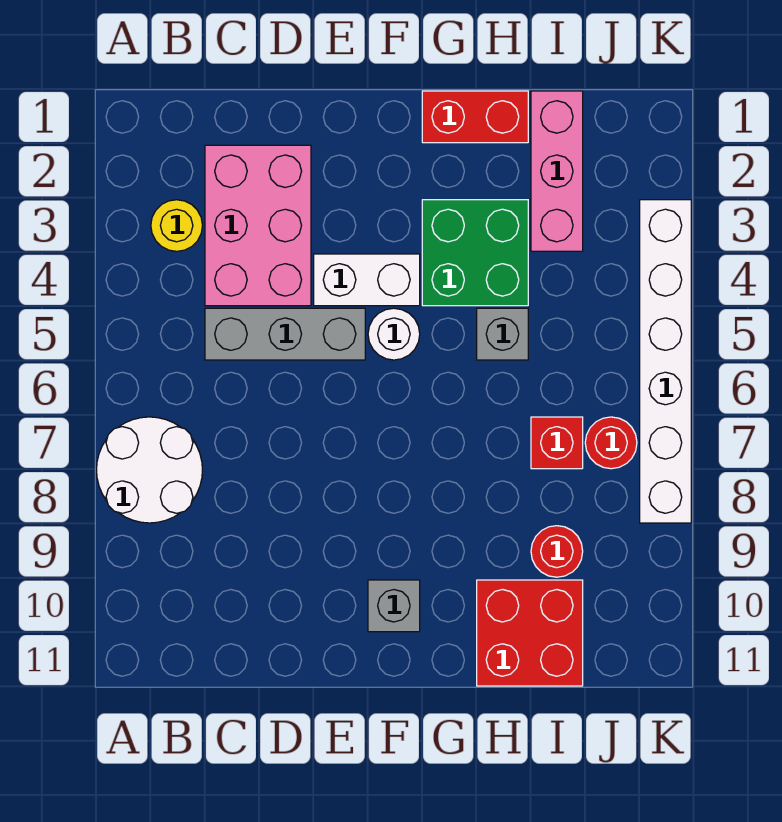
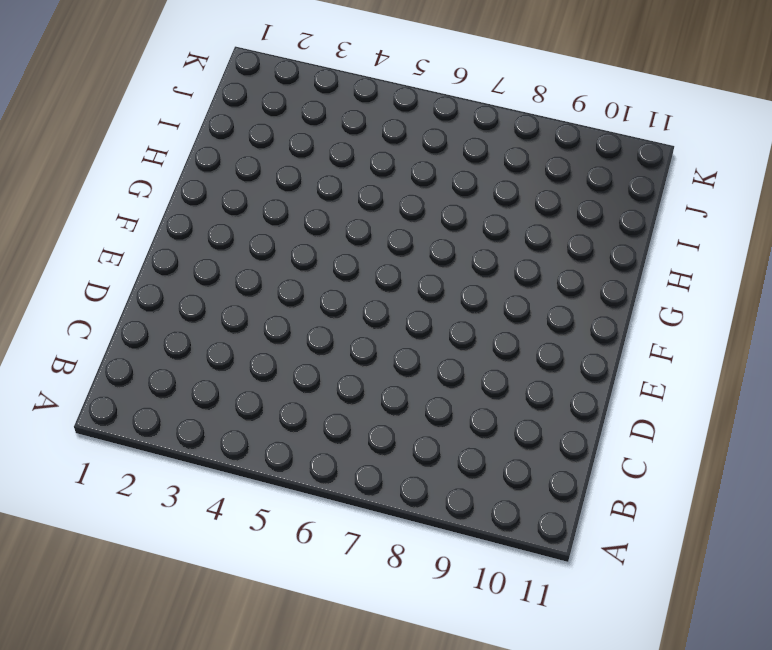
none -> white round brick A7:B8 level 1
none -> yellow round brick B3 level 1
none -> pink brick C2:D4 level 1

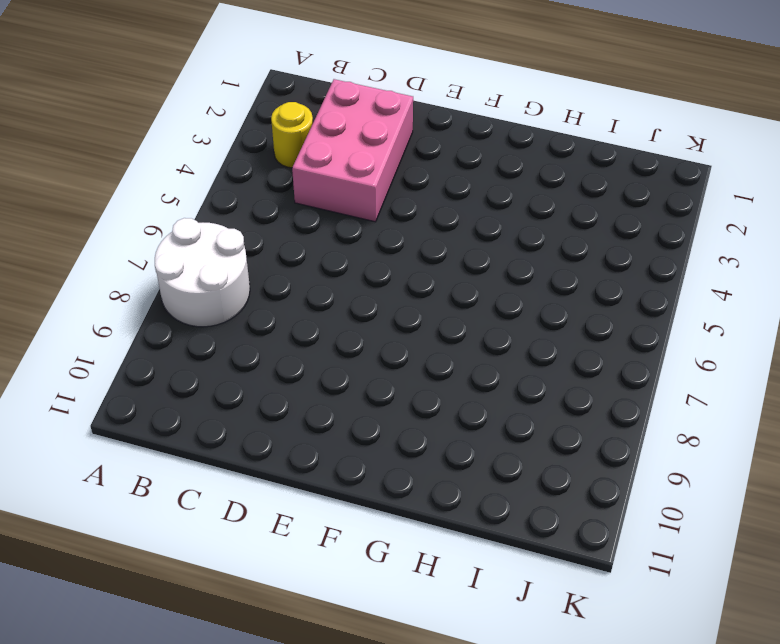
none -> grey brick C5:E5 level 1
none -> white brick E4:F4 level 1
none -> white round brick F5 level 1

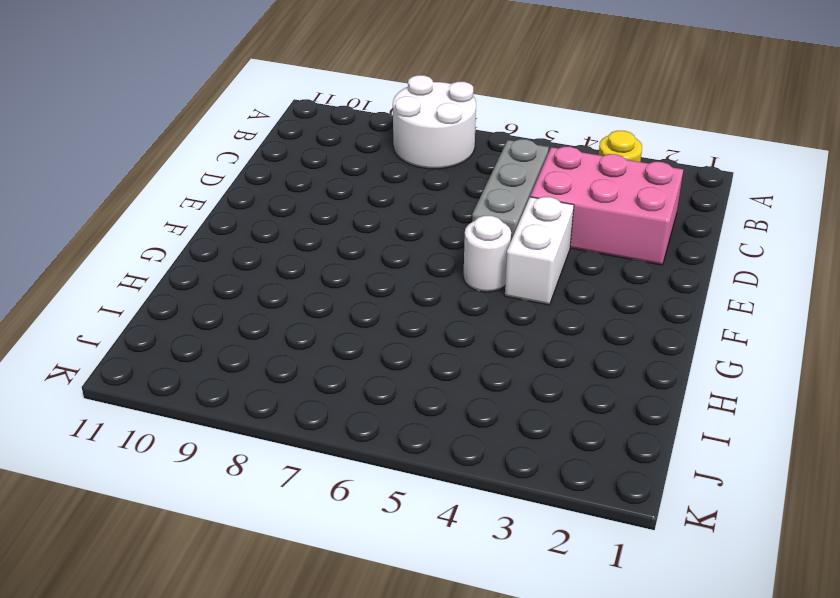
none -> grey brick F10 level 1
none -> red brick G1:H1 level 1
none -> green brick G3:H4 level 1

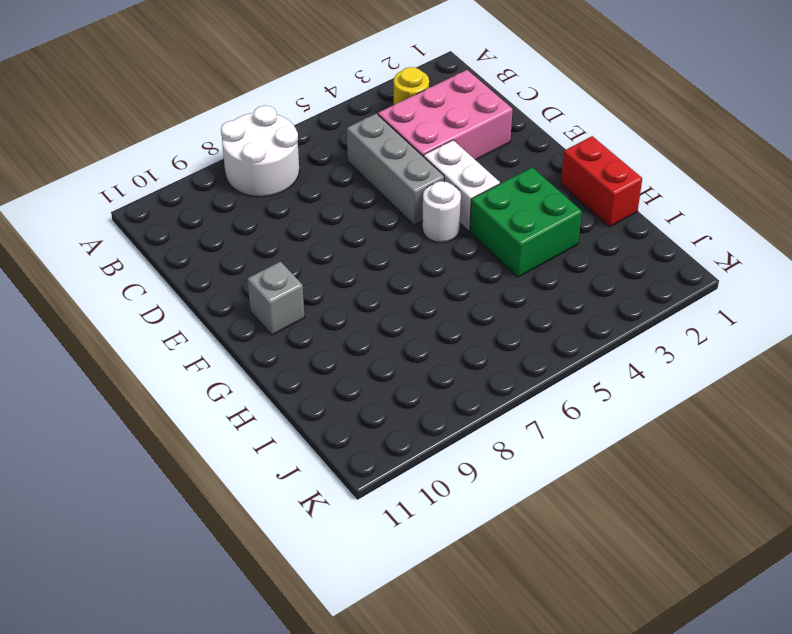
none -> grey brick H5 level 1
none -> red brick H10:I11 level 1
none -> pink brick I1:I3 level 1

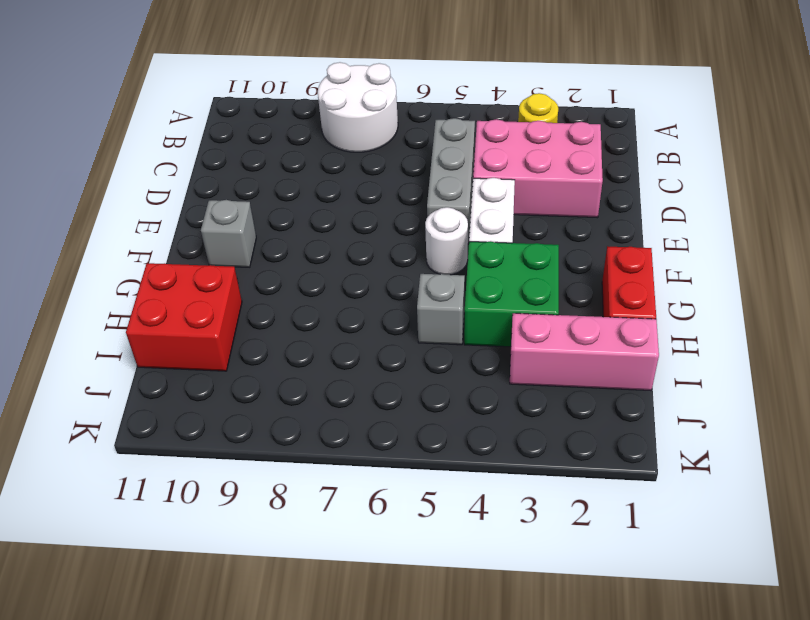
none -> red brick I7 level 1
none -> red round brick I9 level 1
none -> red round brick J7 level 1

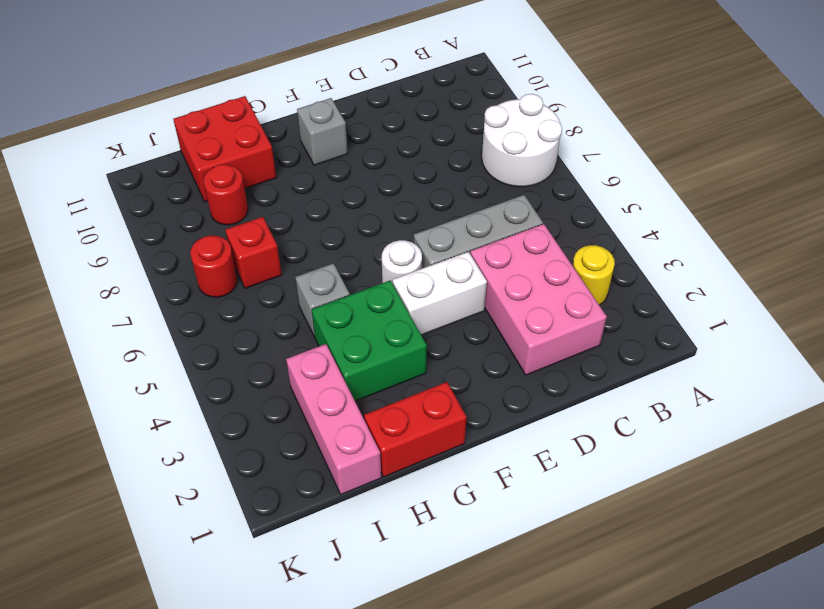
none -> white brick K3:K8 level 1

